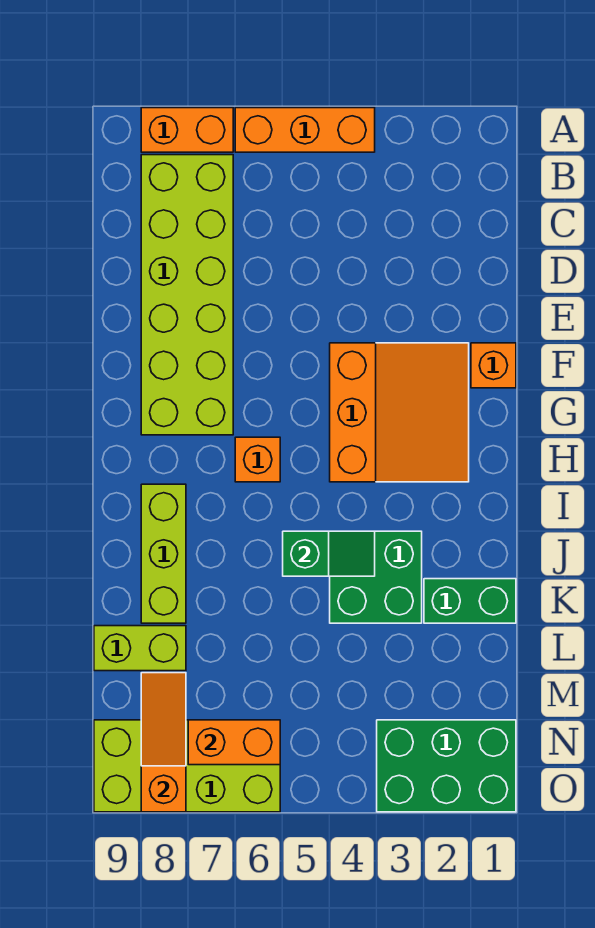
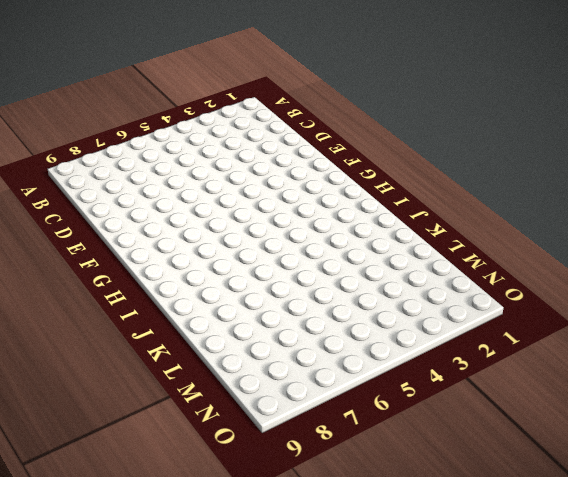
none -> orange brick A4:A6 level 1
none -> orange brick A7:A8 level 1
none -> lime brick B7:G8 level 1

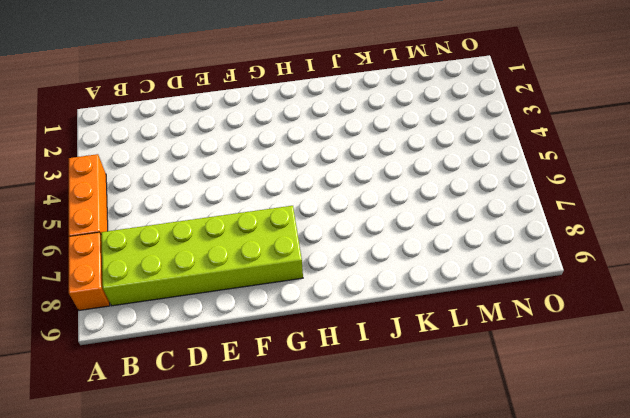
none -> orange brick F1 level 1
none -> orange slope F2:H4 level 1 top 4
none -> orange brick H6 level 1

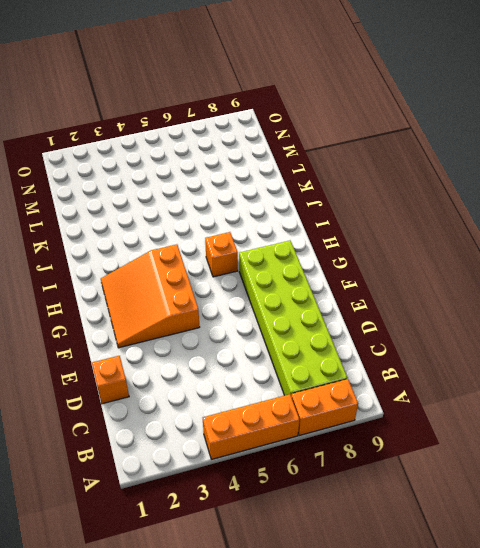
orange brick D1 level 1 -> orange brick F1 level 1
none -> lime brick I8:K8 level 1
none -> green brick J3:K4 level 1
none -> green brick K1:K2 level 1

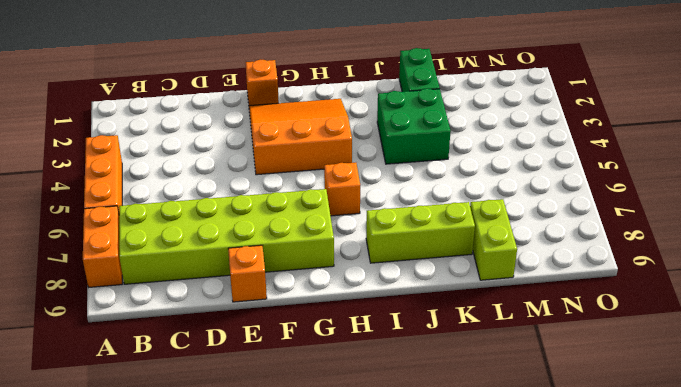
orange brick E9 level 1 -> none
none -> green brick N1:O3 level 1
none -> lime brick N6:O9 level 1
none -> green slope J4:J5 level 2 top 5

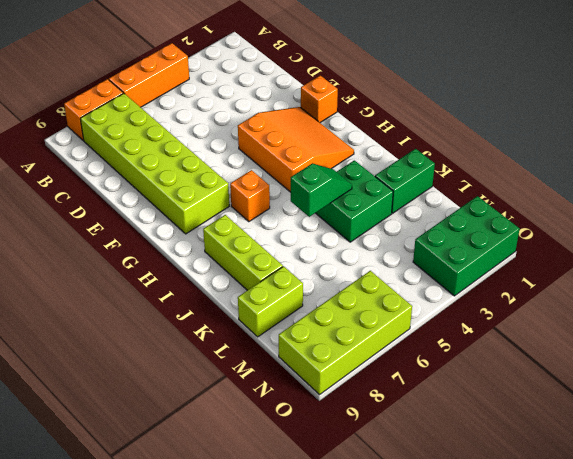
none -> orange slope M8:O8 level 2 top O
none -> orange brick N6:N7 level 2

